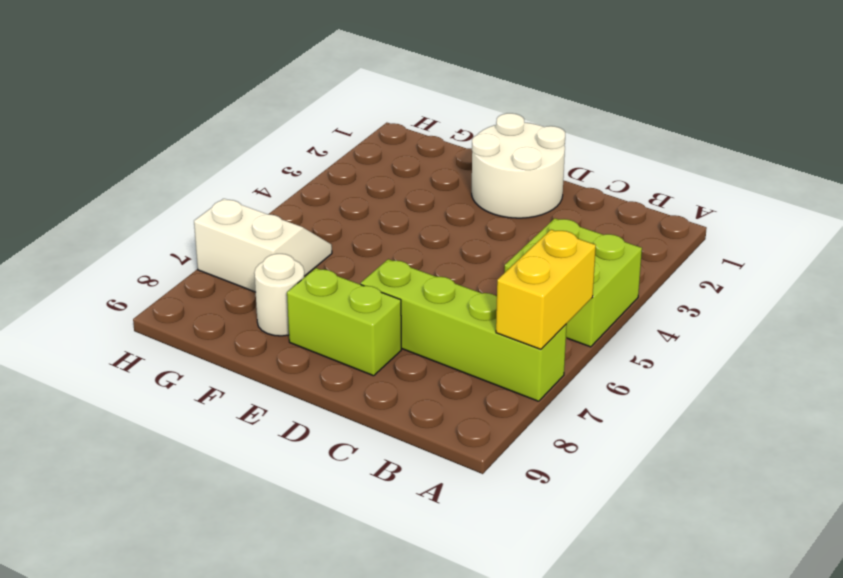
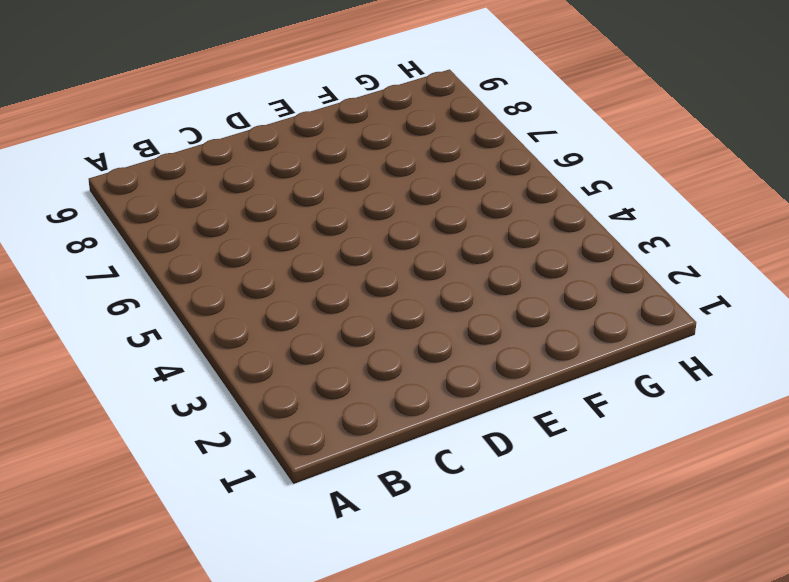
none -> lime brick A4:B5 level 1
none -> lime brick A7:D7 level 1

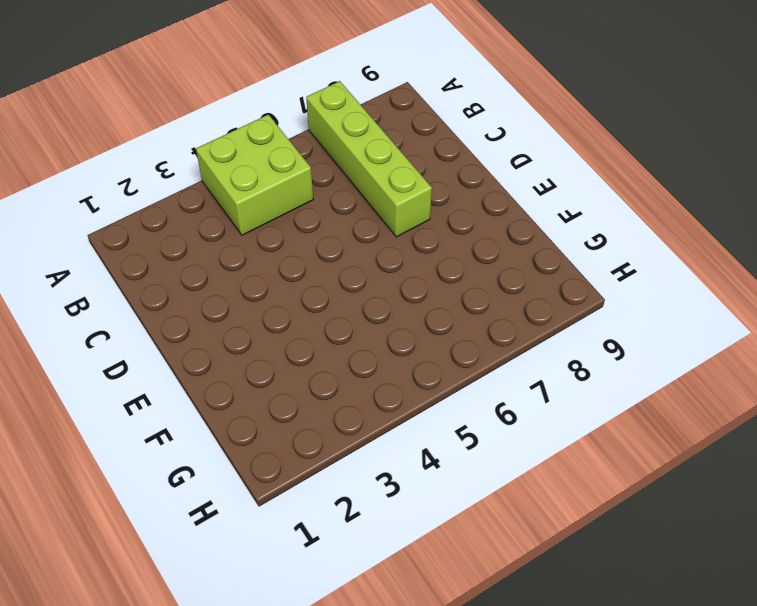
none -> white round brick D1:E2 level 1
none -> lime brick D8:E8 level 1

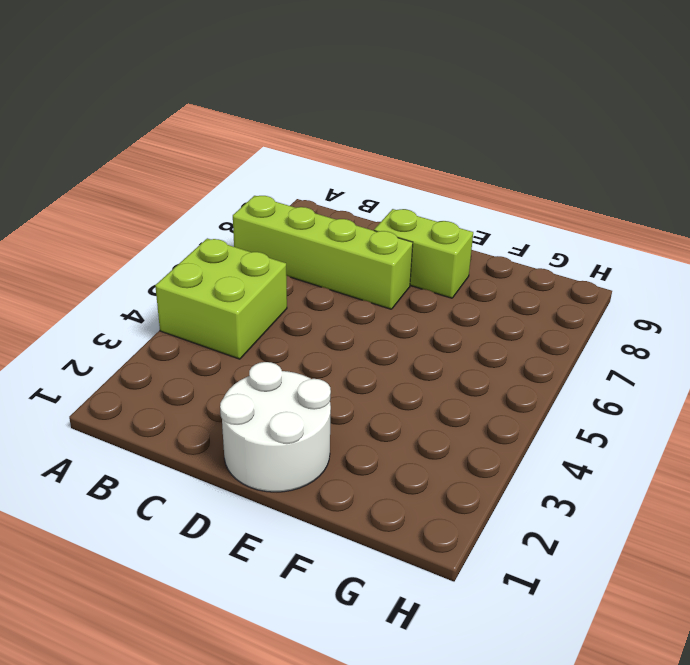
none -> white round brick F8 level 1
none -> white slope G6:H7 level 1 top 7

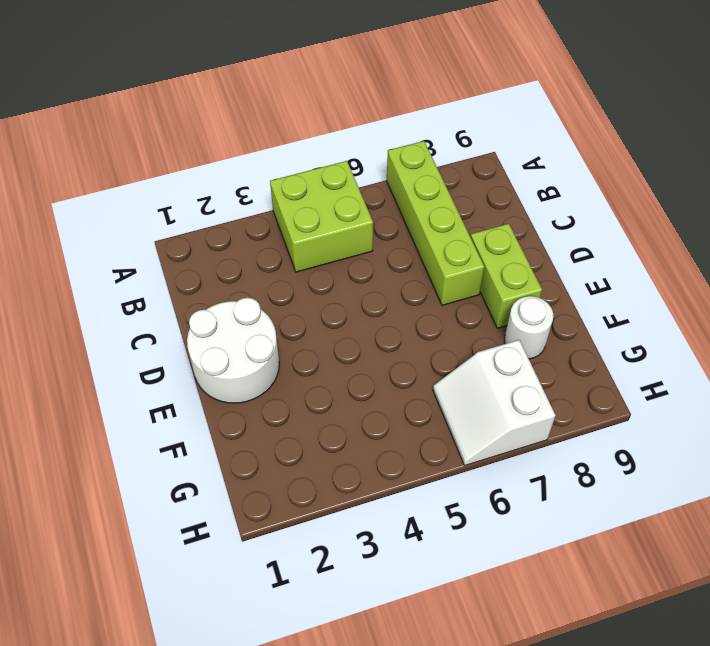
none -> yellow brick A6:A7 level 2

